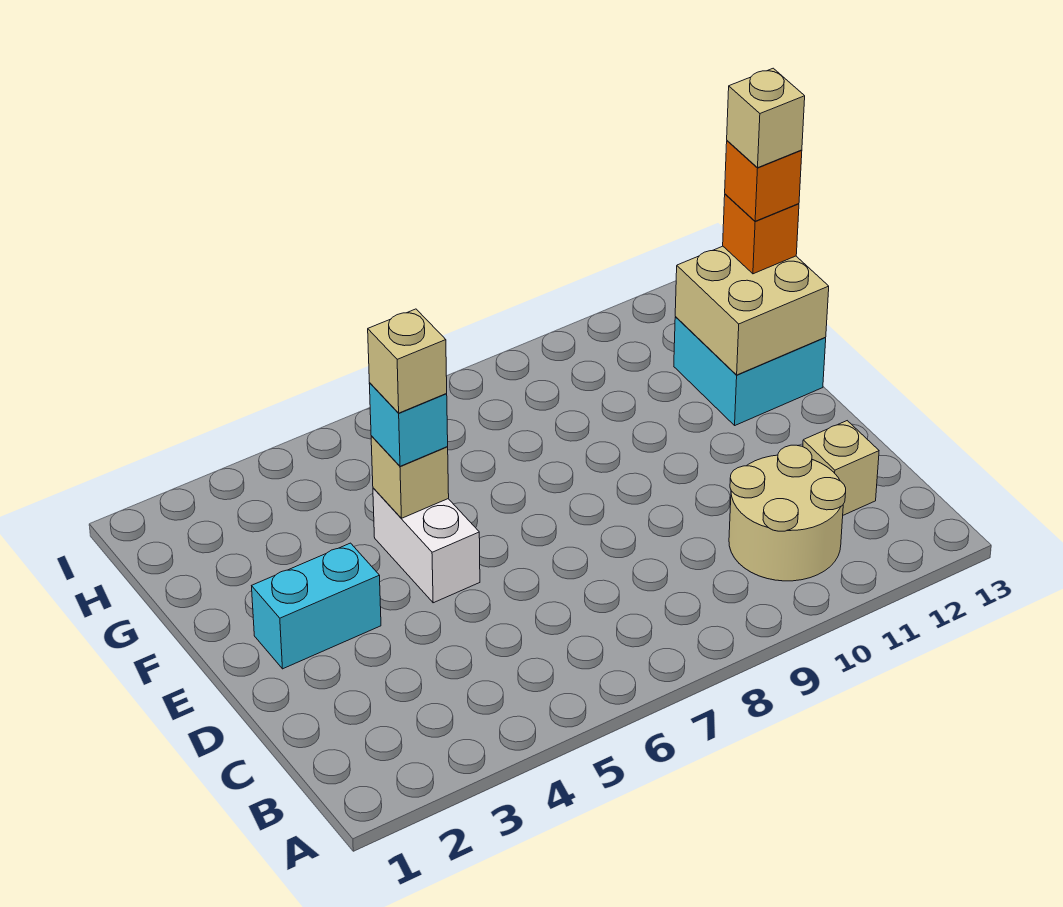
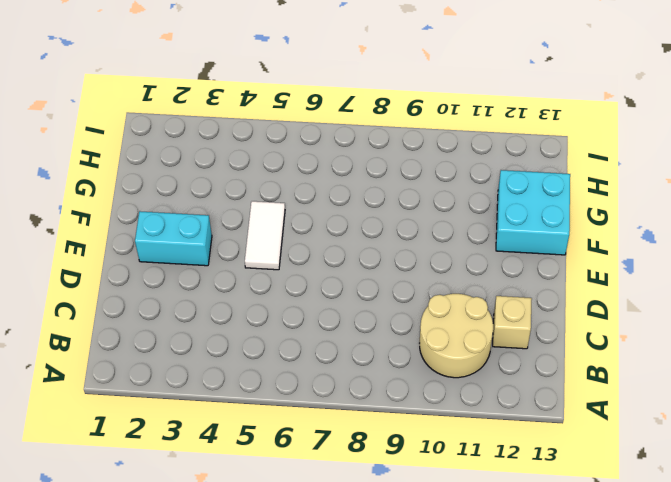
white tile E5:F5 level 1 -> white brick E5:F5 level 1
none -> tan brick F5 level 2
none -> tan brick F12:G13 level 2
none -> cyan brick F5 level 3

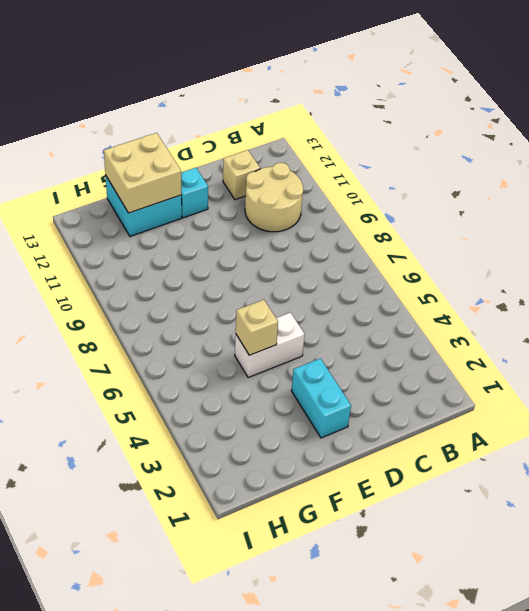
cyan brick E12 level 1 -> cyan brick F5 level 3
none -> orange brick G13 level 3
none -> tan brick F5 level 4
none -> orange brick G13 level 4

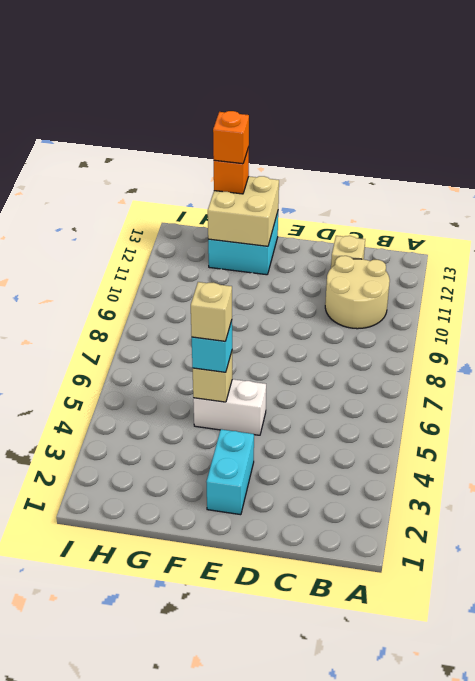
none -> tan brick G13 level 5

